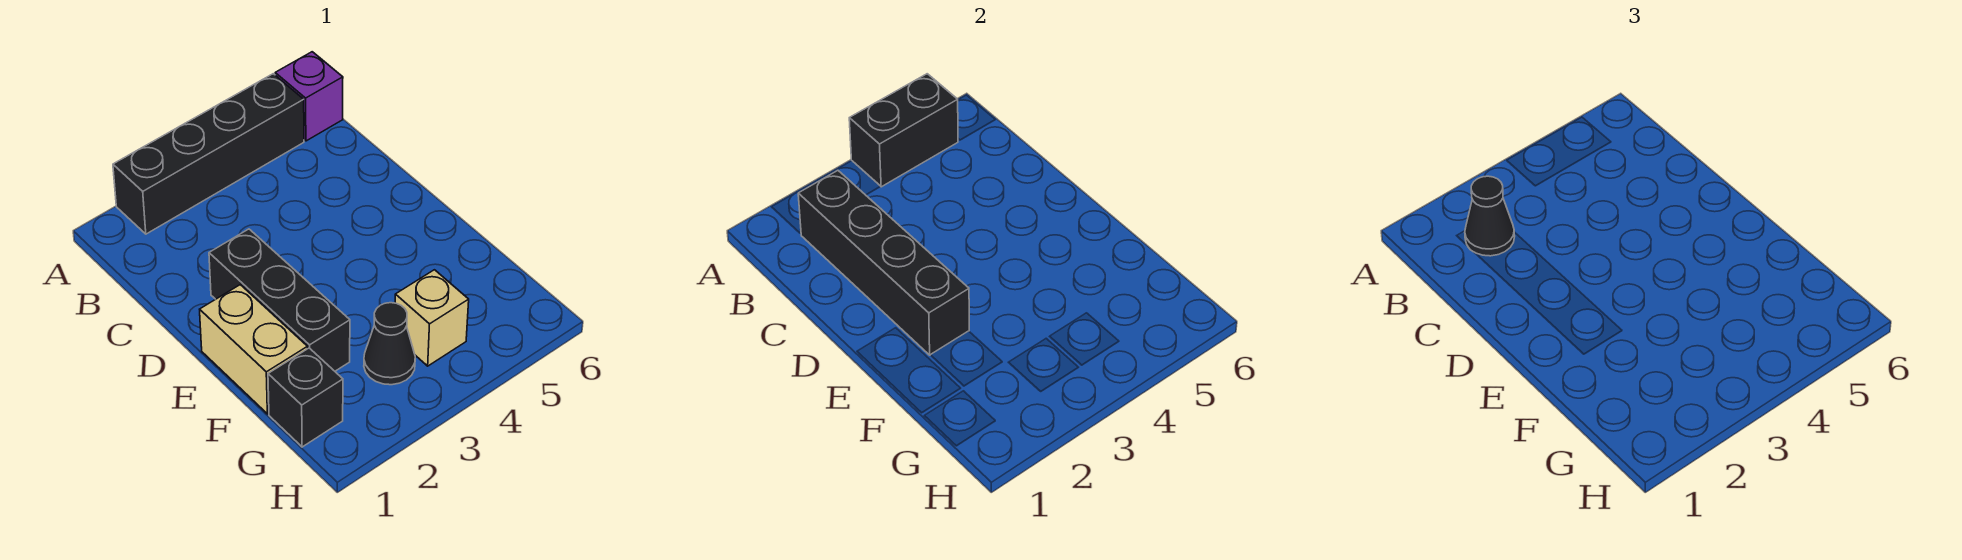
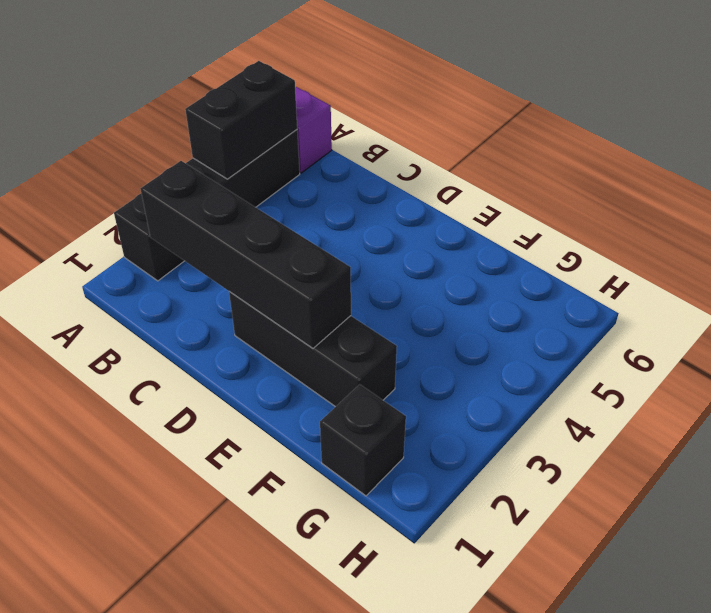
none -> tan brick E1:F1 level 1
none -> black cone G3 level 1

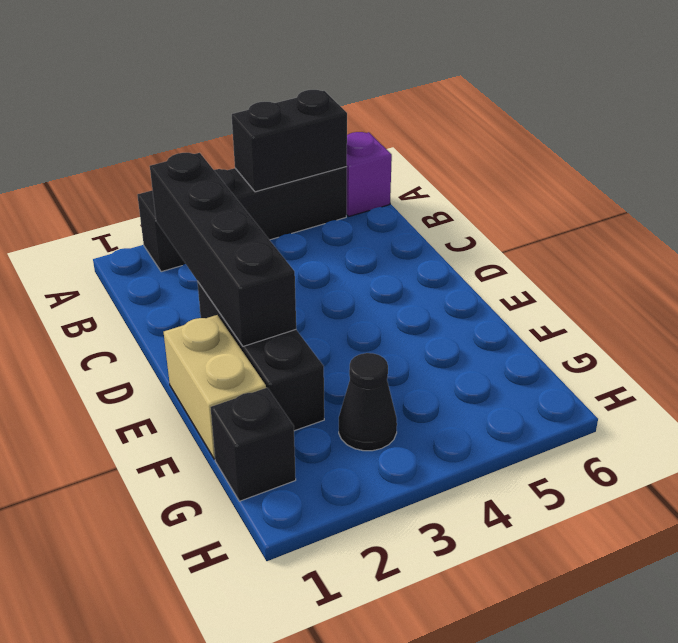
none -> tan brick G4 level 1
none -> black cone B2 level 3

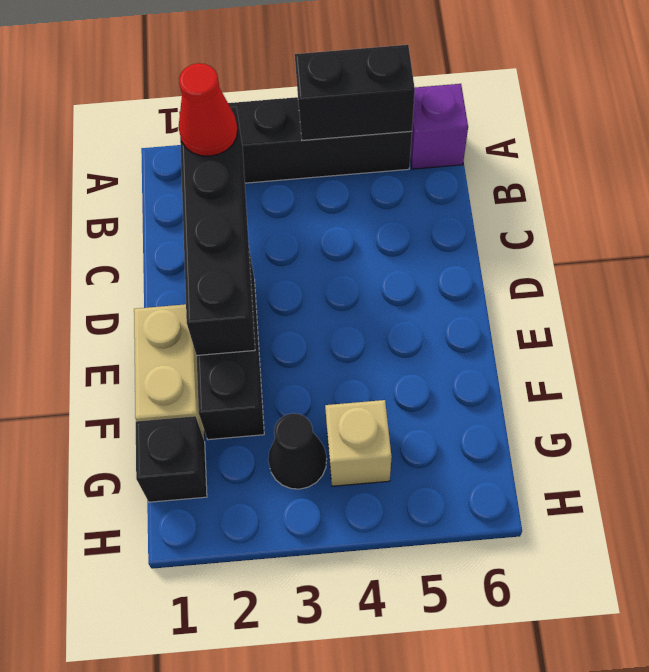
red cone B2 level 3 -> black cone B2 level 3

